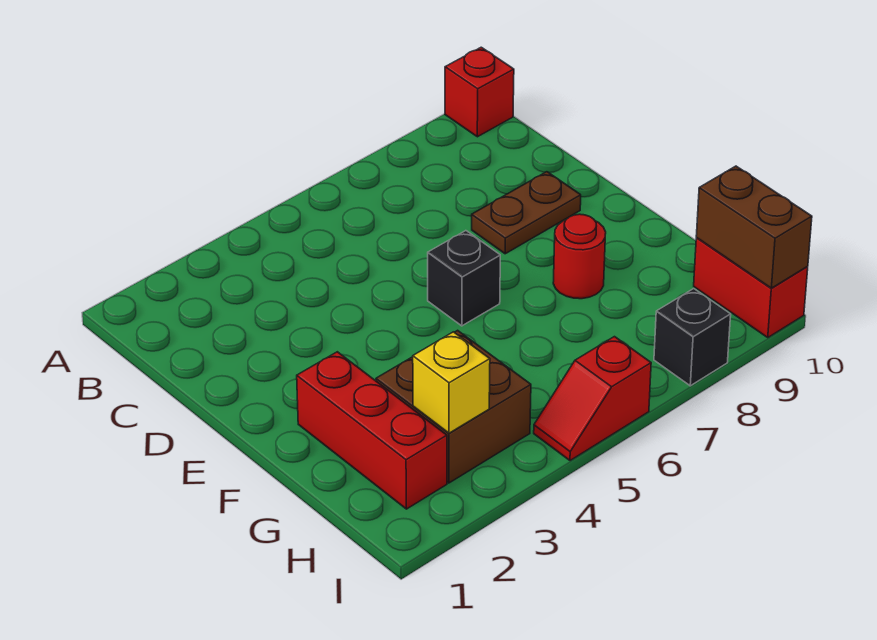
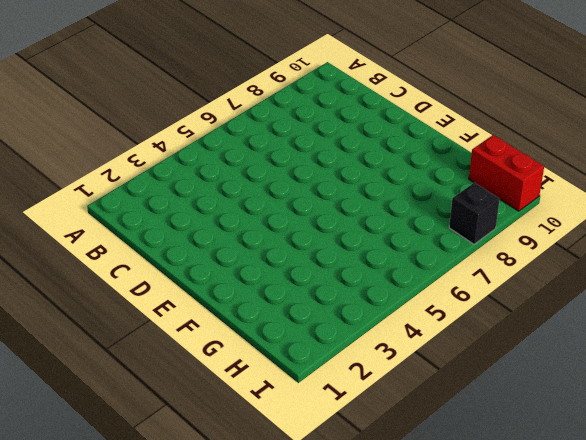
none -> red brick A10 level 1
none -> brown plate D8:D9 level 1

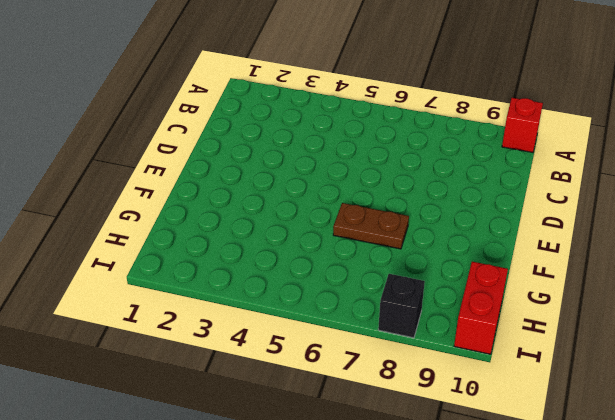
brown plate F6:F7 level 1 -> brown plate D8:D9 level 1
none -> black brick E6 level 1
none -> red brick F2:H2 level 1

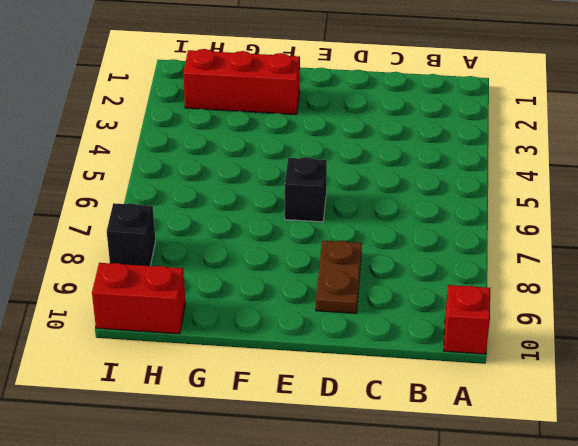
none -> red round brick F8 level 1
none -> brown brick G3:H4 level 1

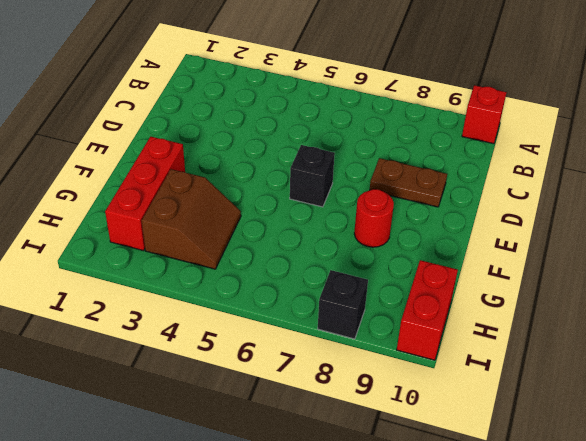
brown slope G3:H4 level 1 top 3 -> brown brick G3:H4 level 1
none -> red slope I5:I6 level 1 top 6
none -> yellow brick H3 level 2

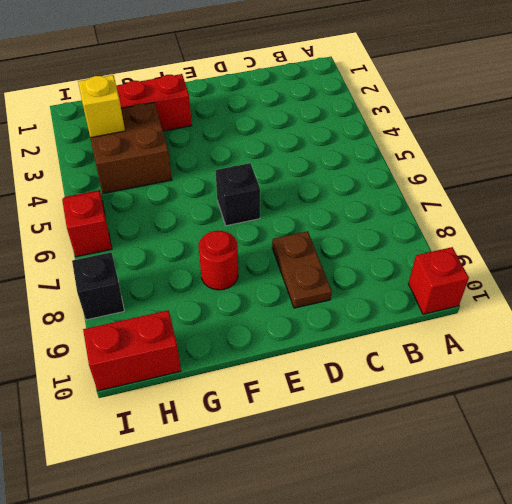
none -> brown brick H10:I10 level 2

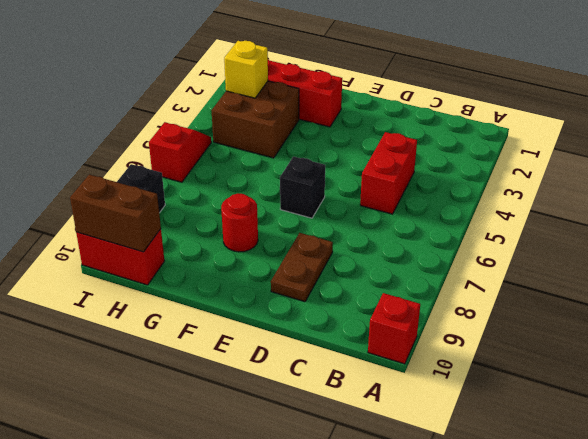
red brick C4:C5 level 1 -> none

